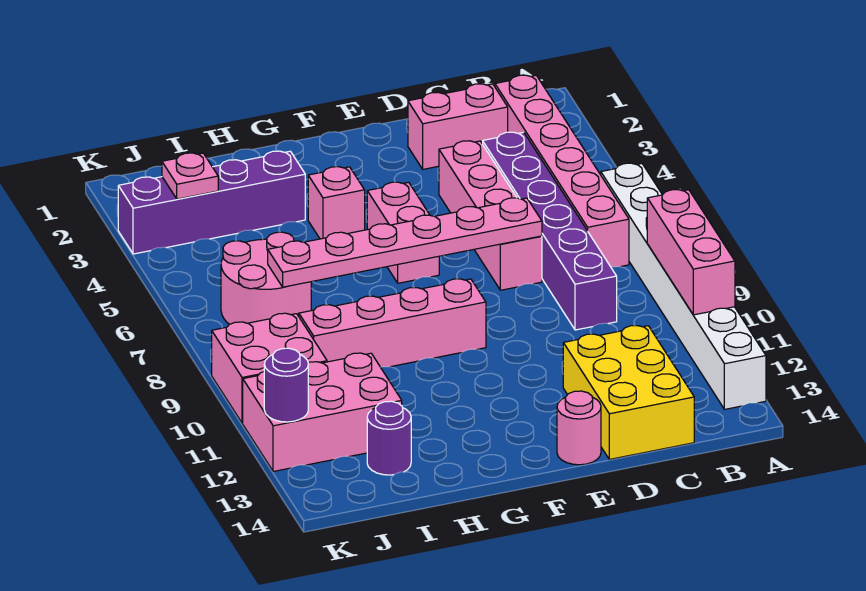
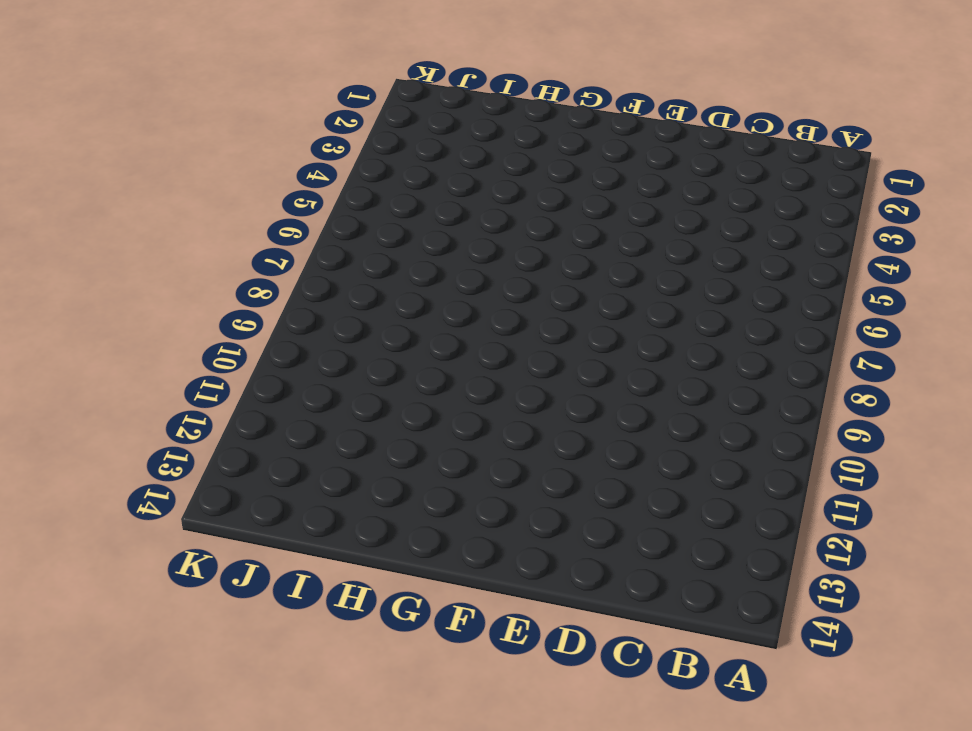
none -> white brick A6:A13 level 1
none -> pink brick B2:B7 level 1
none -> pink brick C2:D2 level 1

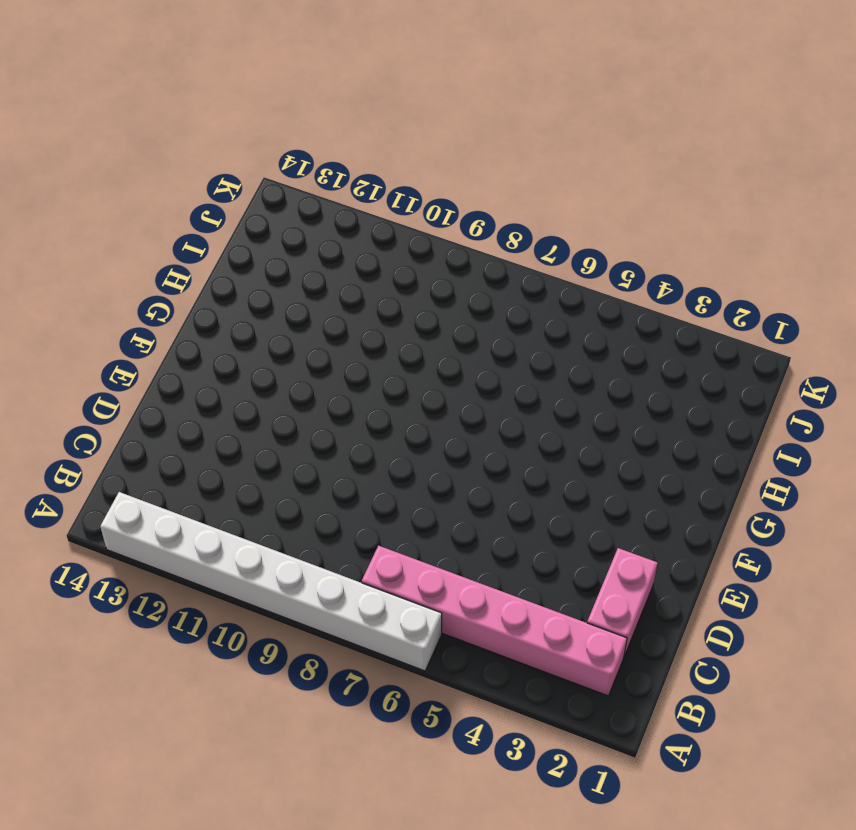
none -> purple brick C4:C9 level 1
none -> yellow brick C12:D14 level 1
none -> pink brick D4:D7 level 1

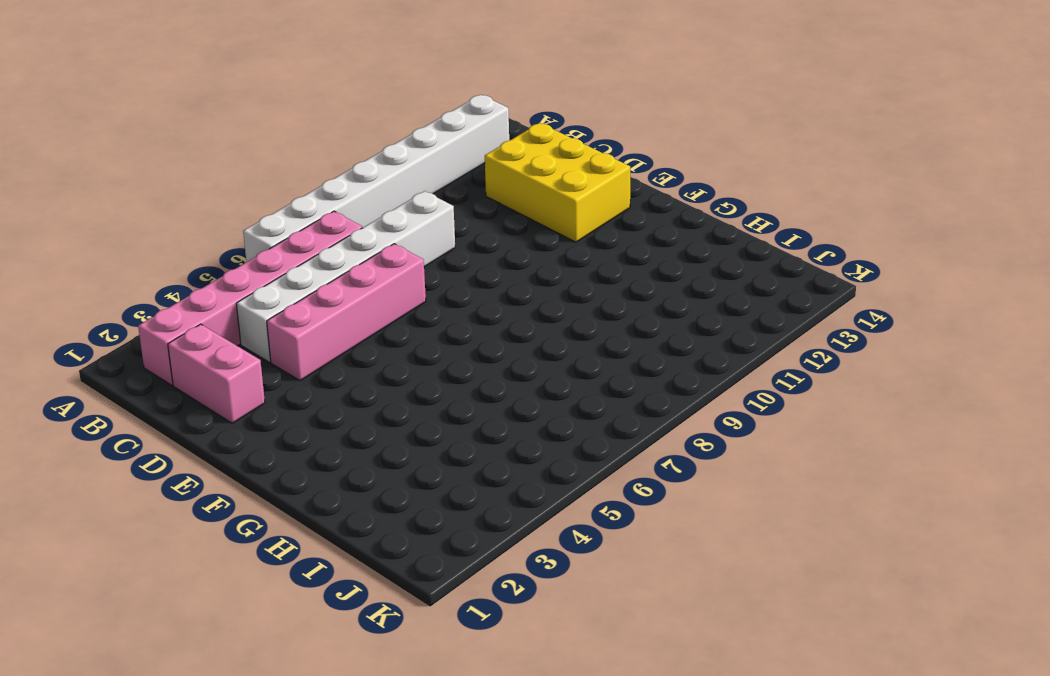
white brick C4:C9 level 1 -> purple brick C4:C9 level 1
yellow brick C12:E13 level 1 -> yellow brick C12:D14 level 1
none -> pink round brick E14 level 1
none -> pink brick F5:F6 level 1
none -> pink brick F9:I9 level 1

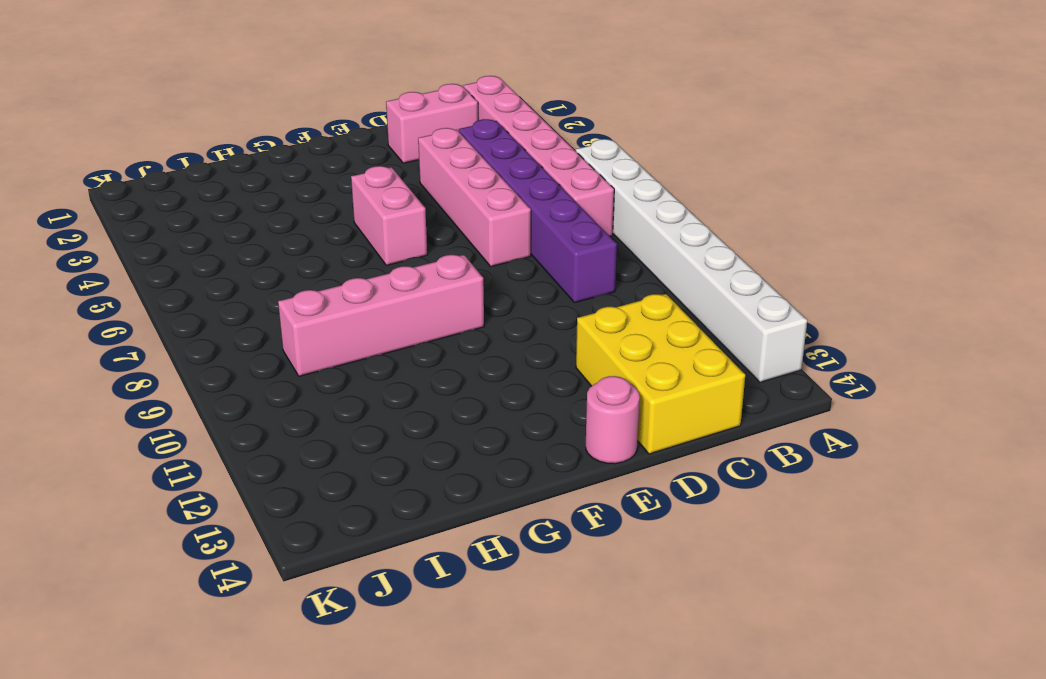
none -> pink brick G4 level 1
none -> purple brick H3:K3 level 1
none -> pink round brick I6:J7 level 1

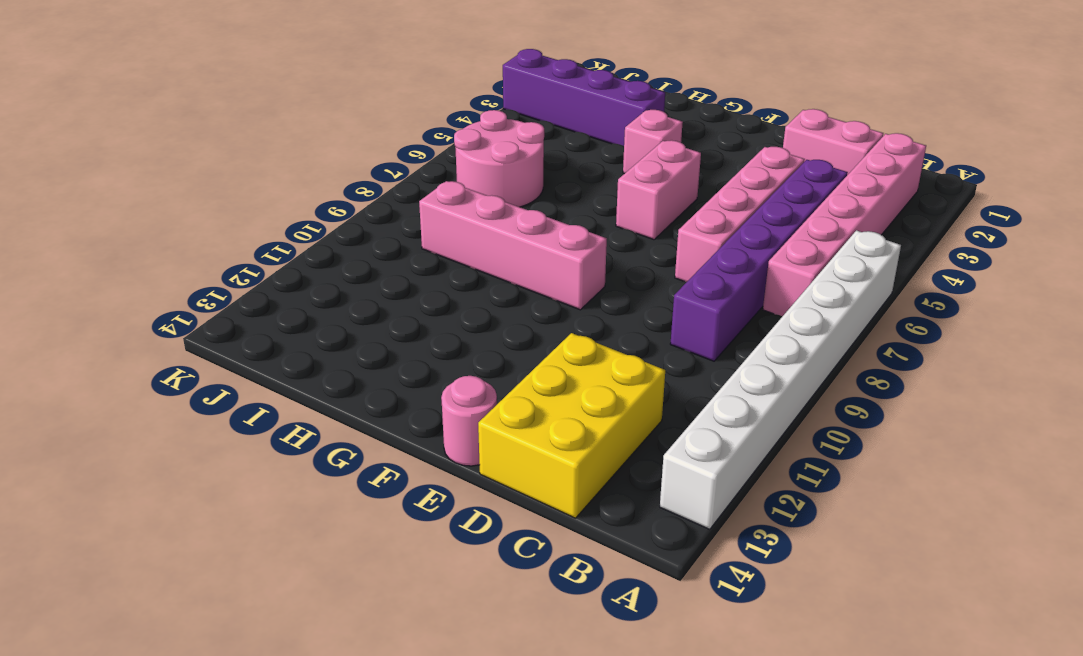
none -> pink brick I11:K12 level 1
none -> purple round brick I13 level 1
none -> pink brick J9:K10 level 1

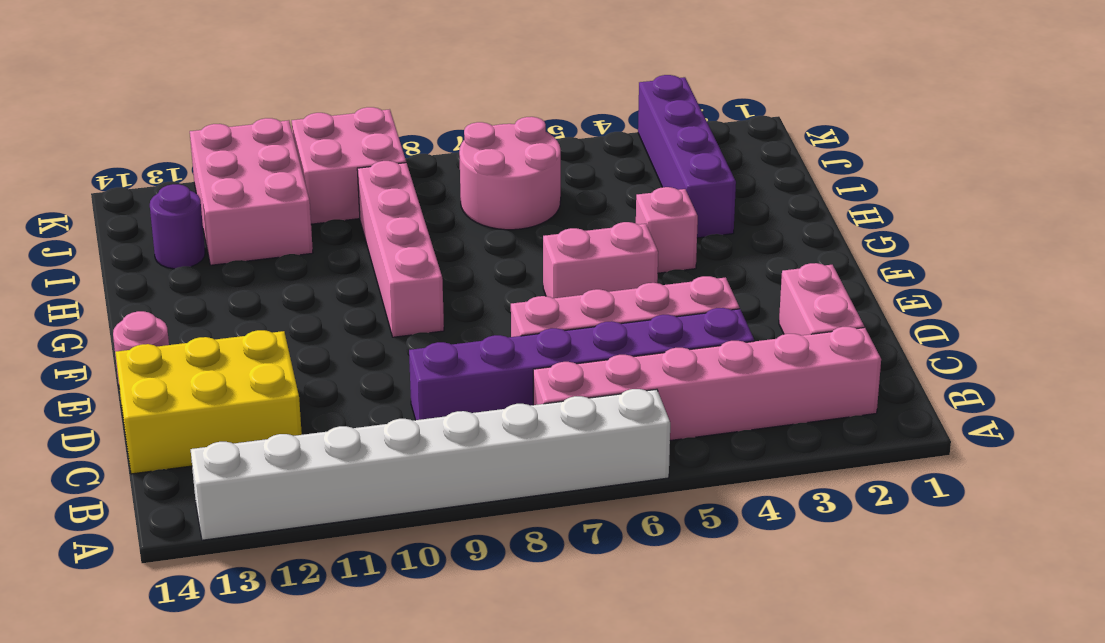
none -> pink brick A9:A11 level 2
none -> pink plate D7:I7 level 2
none -> pink plate J3 level 2

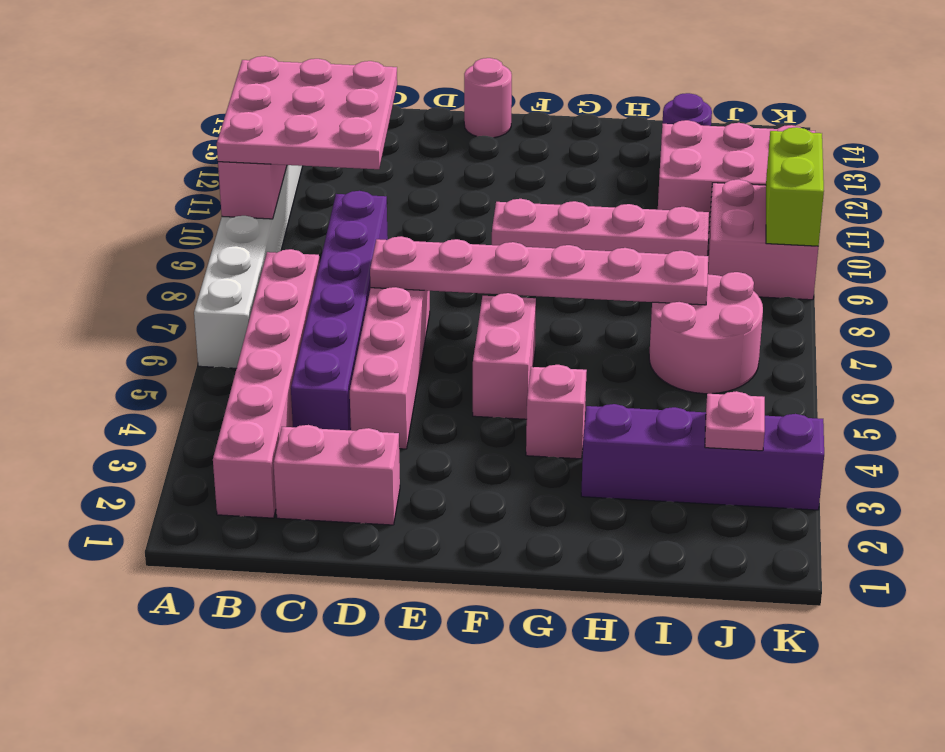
pink plate A9:C11 level 3 -> none
lime brick K9:K10 level 2 -> none
none -> yellow brick C12:D14 level 1
none -> purple round brick K12 level 2

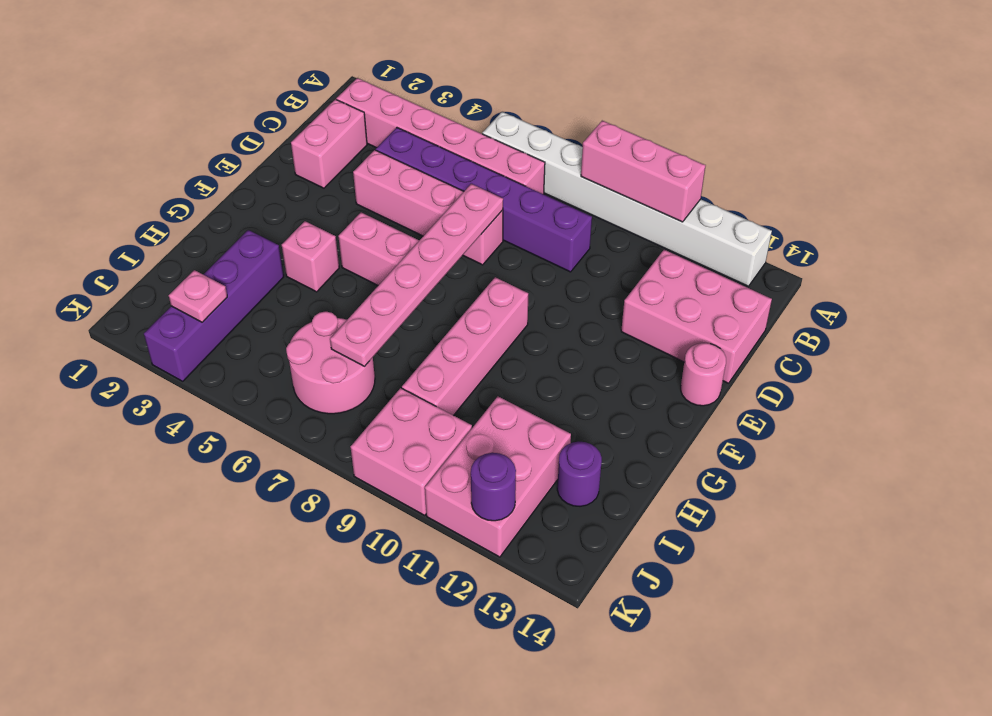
pink brick C12:D14 level 1 -> yellow brick C12:D14 level 1

